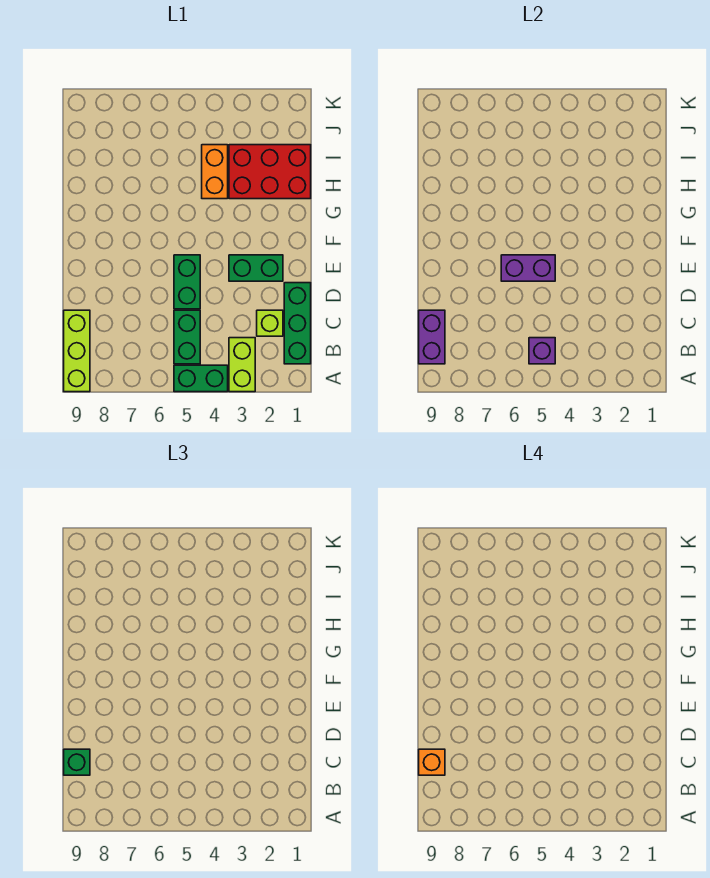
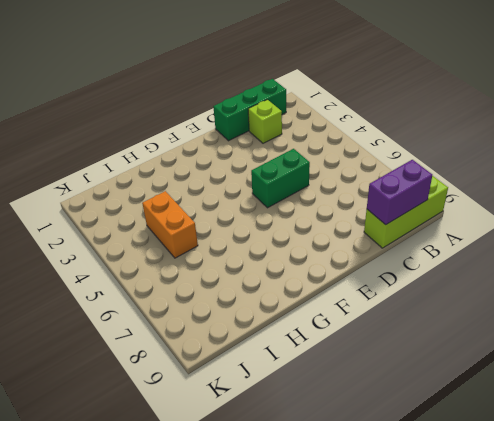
orange brick I4:I5 level 1 -> orange brick H4:I4 level 1
none -> lime brick A3:B3 level 1
none -> green brick A4:A5 level 1
none -> green brick B5:C5 level 1

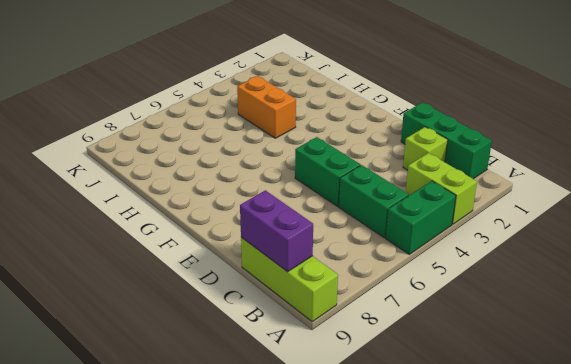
none -> green brick E2:E3 level 1
none -> red brick H1:I3 level 1
none -> purple brick B5 level 2

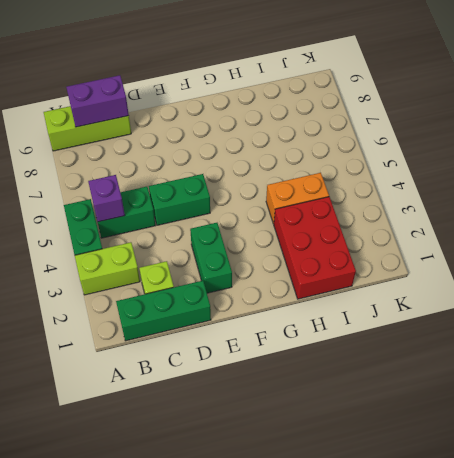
none -> purple brick E5:E6 level 2
none -> green brick C9 level 3
none -> orange brick C9 level 4

